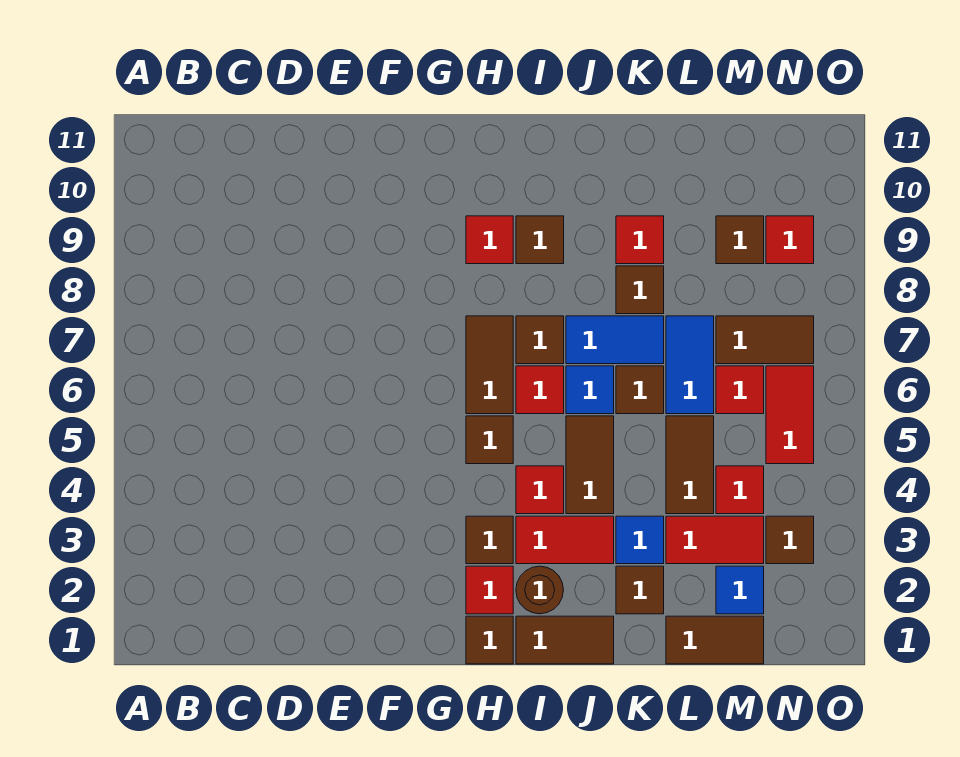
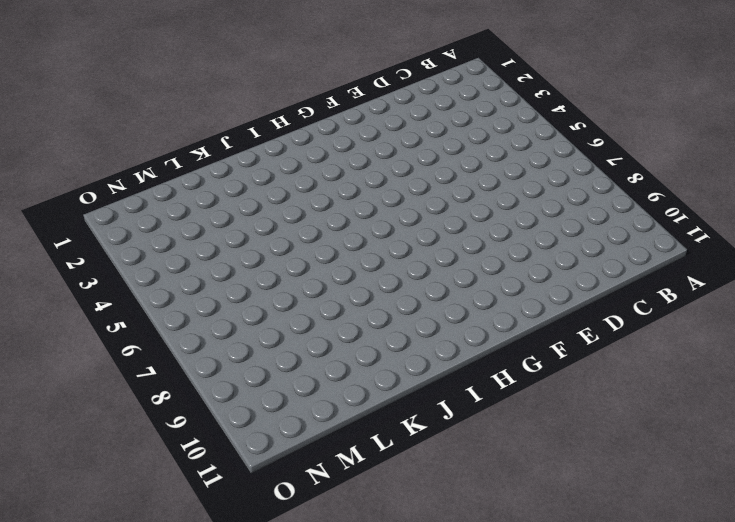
none -> brown tile H1 level 1
none -> red tile H2 level 1
none -> brown tile H3 level 1
none -> brown tile H5 level 1

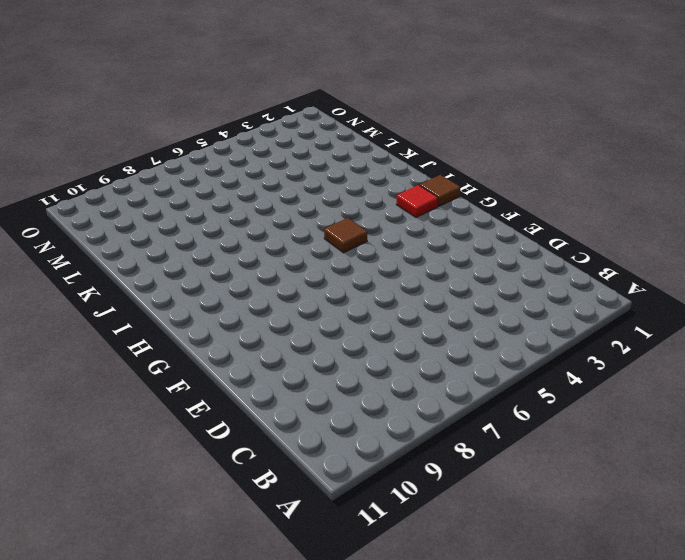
none -> brown tile H3 level 1
none -> brown tile H6:H7 level 1
none -> red tile H9 level 1
none -> brown tile I1:J1 level 1

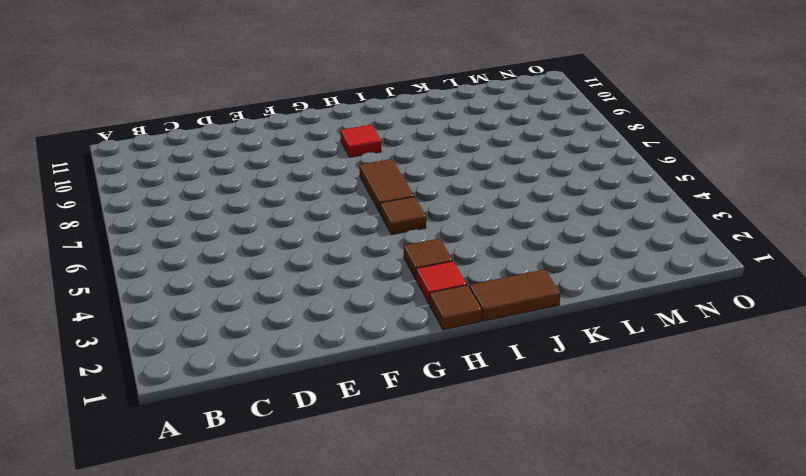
none -> brown round brick I2 level 1
none -> red tile I3:J3 level 1
none -> red tile I4 level 1
none -> red tile I6 level 1

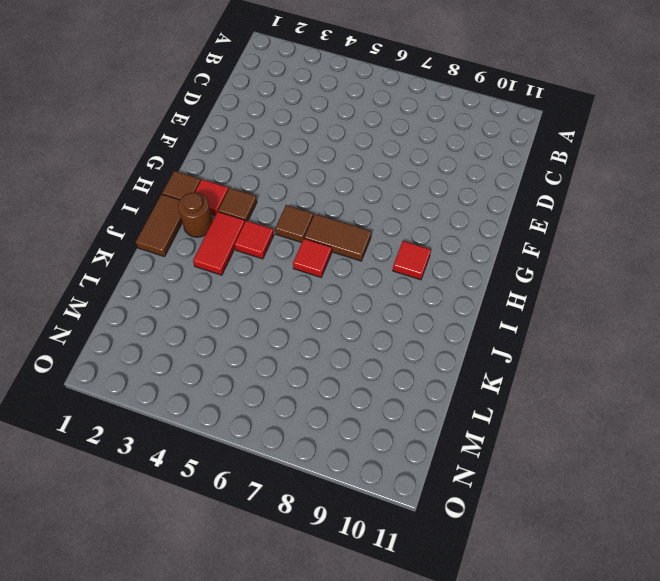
none -> brown tile I7 level 1
none -> brown tile I9 level 1
none -> brown tile J4:J5 level 1
none -> blue tile J6 level 1

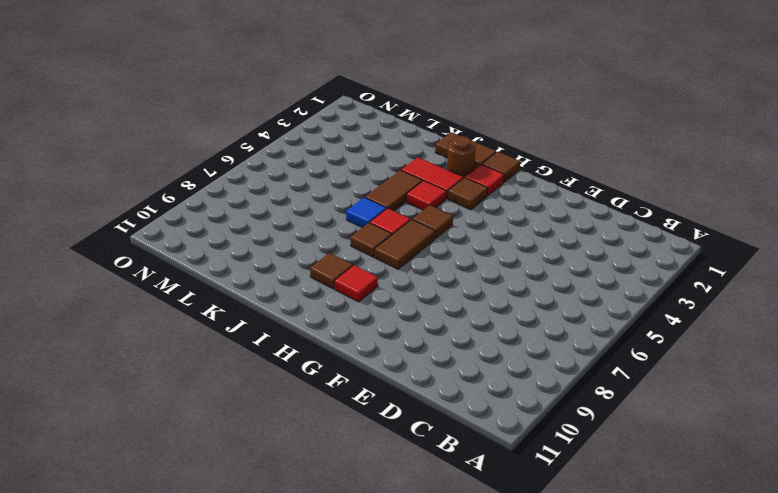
none -> blue tile J7:K7 level 1
none -> brown tile K2 level 1
none -> blue tile K3 level 1
none -> brown tile K6 level 1

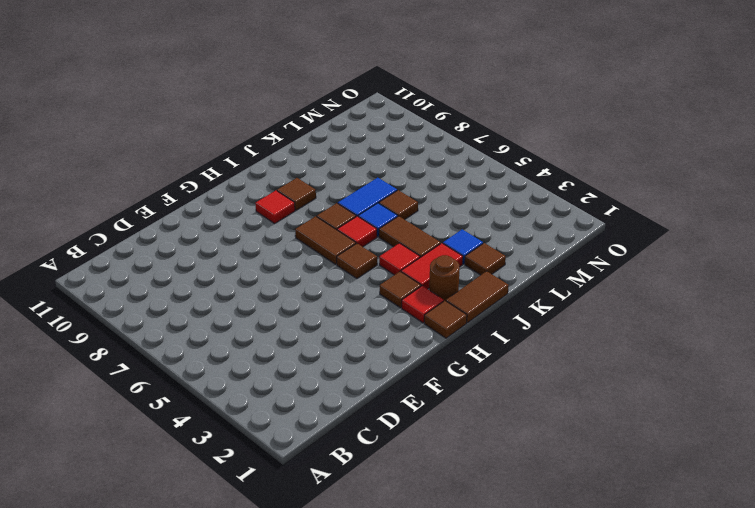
none -> brown tile K8 level 1
none -> red tile K9 level 1
none -> brown tile L1:M1 level 1
none -> red tile L3:M3 level 1

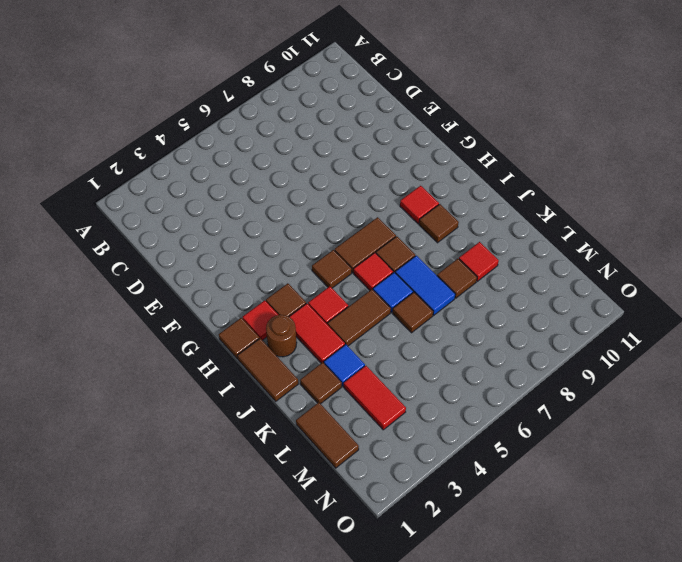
none -> brown tile L4:L5 level 1
none -> blue tile L6:L7 level 1
none -> blue tile M2 level 1
none -> red tile M4 level 1

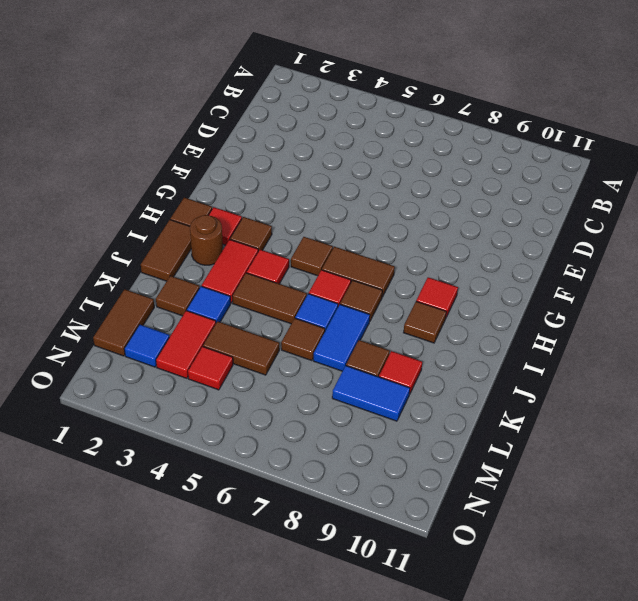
blue tile L8:L9 level 1 -> blue tile L6:L7 level 1
none -> red tile M6 level 1
none -> brown tile M7:N7 level 1
none -> brown tile M9 level 1
none -> brown tile N3 level 1

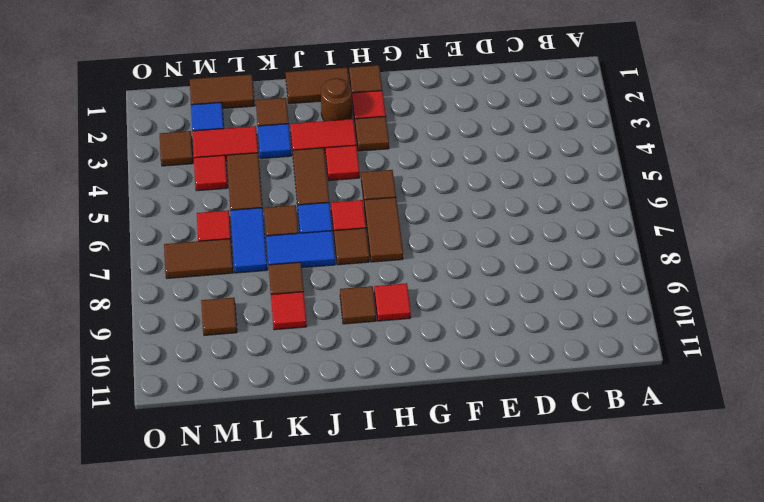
none -> red tile N5:N6 level 1
none -> red tile N9 level 1

